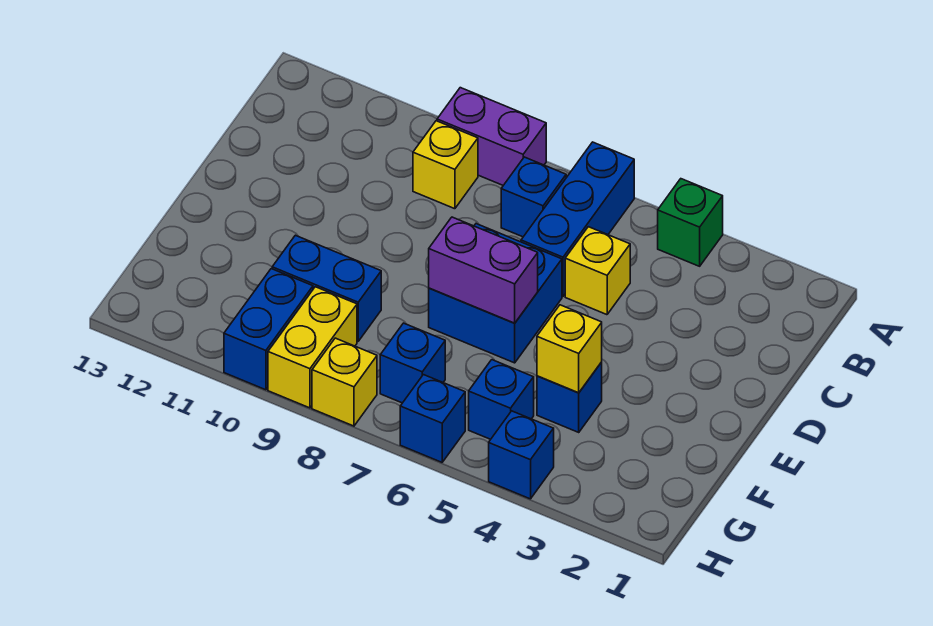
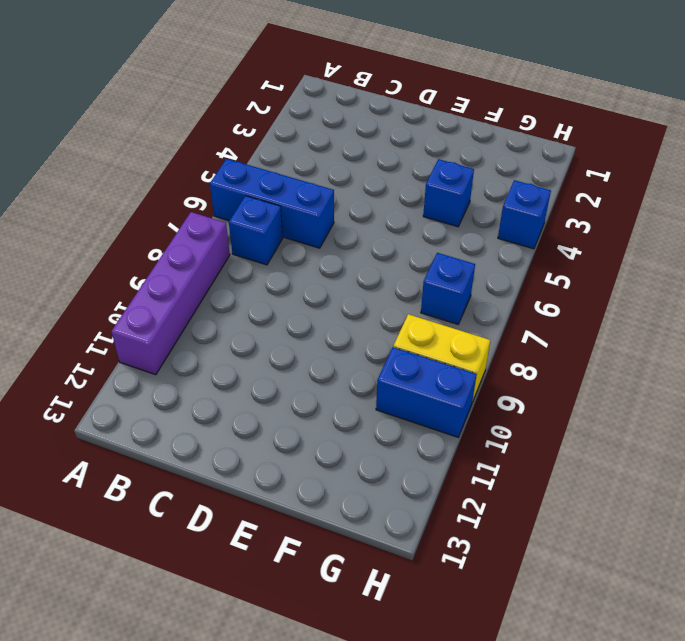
purple brick A8:A11 level 1 -> purple brick A8:A9 level 1
none -> green brick A4 level 1
none -> yellow brick B9 level 1
none -> yellow brick C5 level 1

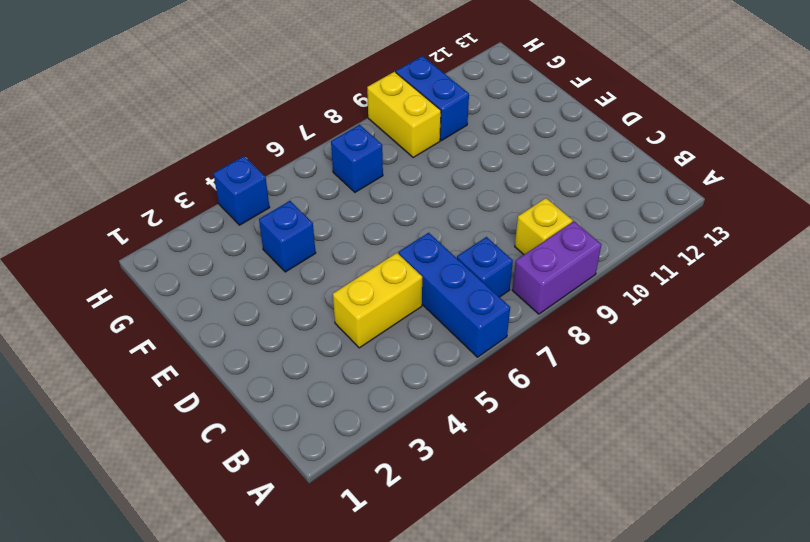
yellow brick C4:C5 level 1 -> yellow brick C5 level 1
none -> green brick A4 level 1
none -> blue brick D6:E7 level 1
none -> blue brick F9:F10 level 1

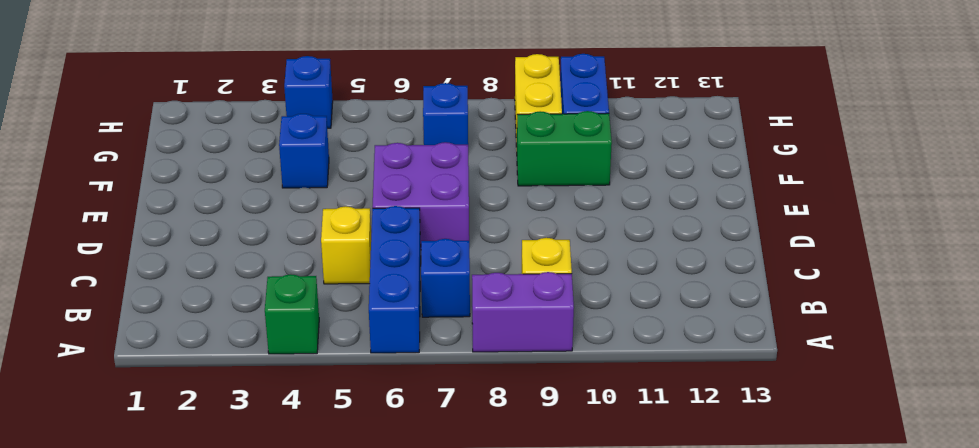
purple brick D6:E7 level 1 -> blue brick D6:E7 level 1
green brick F9:F10 level 1 -> blue brick F9:F10 level 1
none -> blue brick G5 level 1
none -> blue brick H6 level 1
none -> yellow brick H8 level 1

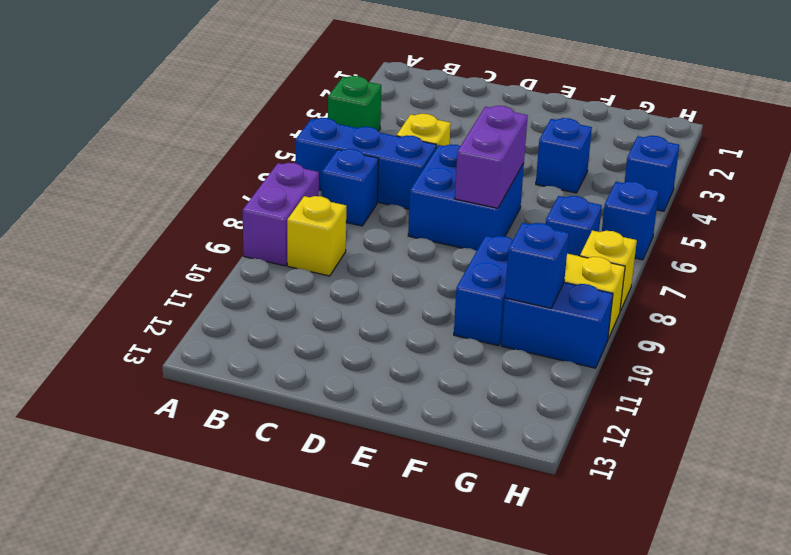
blue brick G10 level 2 -> blue brick G5 level 1
none -> yellow brick F4 level 2

